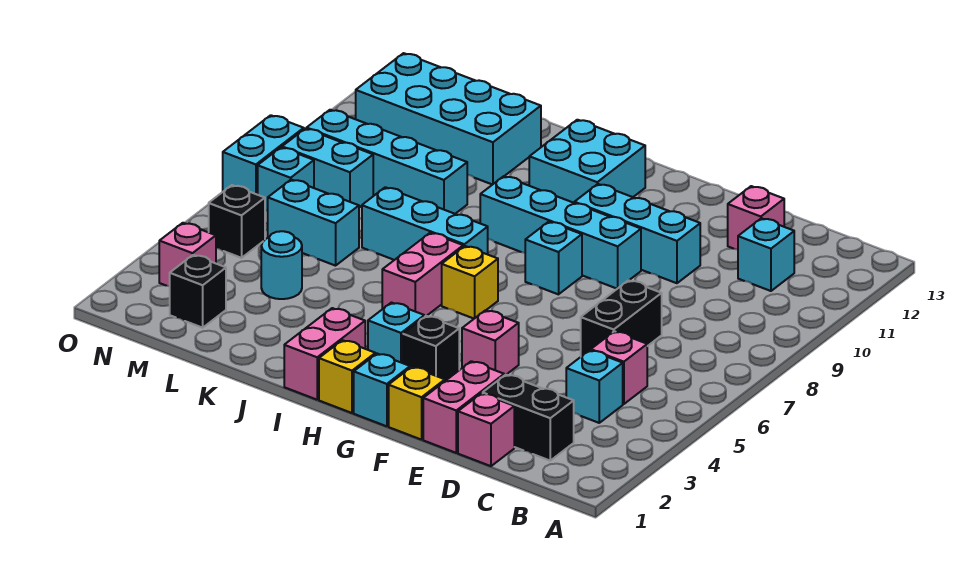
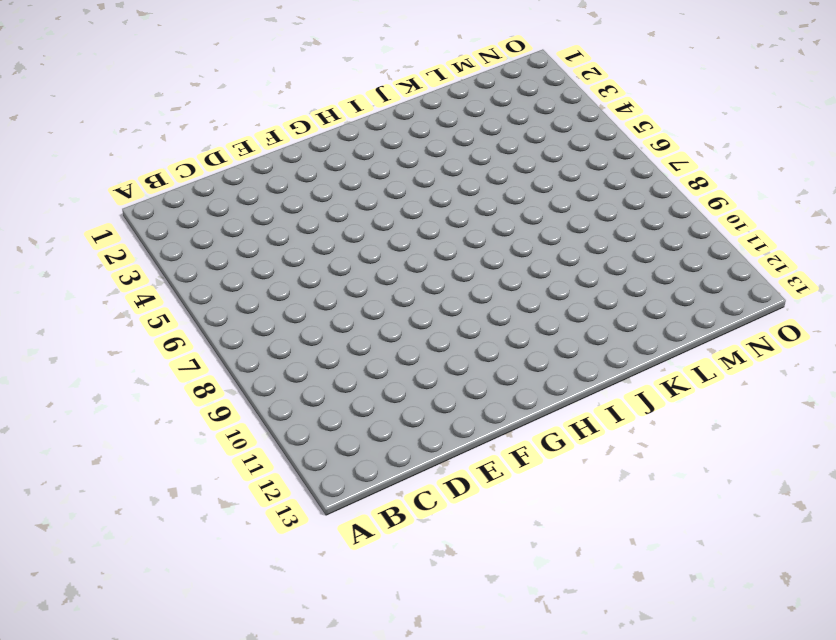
none -> black brick C2:D2 level 1
none -> cyan brick C4 level 1
none -> pink brick C5 level 1
none -> cyan brick C11 level 1

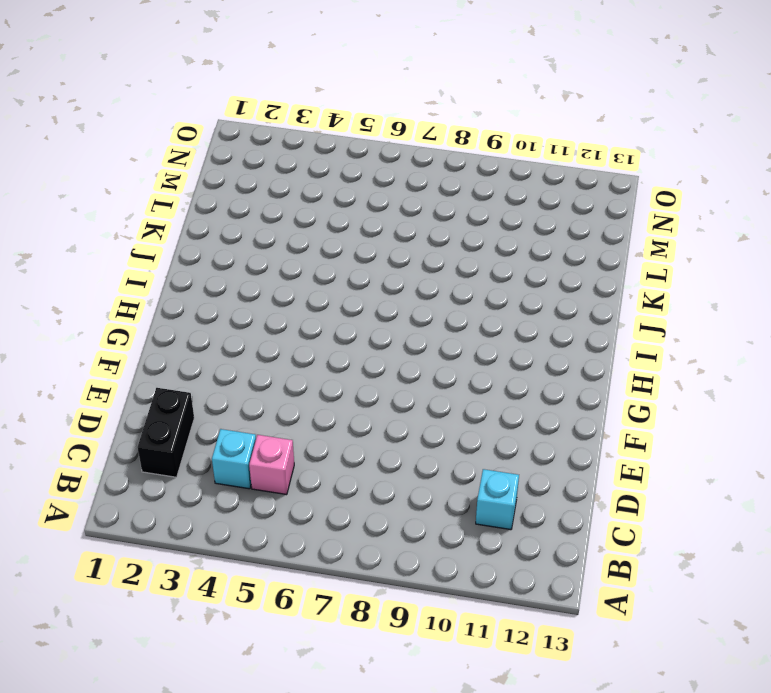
none -> pink brick D1 level 1
none -> black brick D6:D7 level 1
none -> pink brick D12 level 1
none -> pink brick E1:E2 level 1

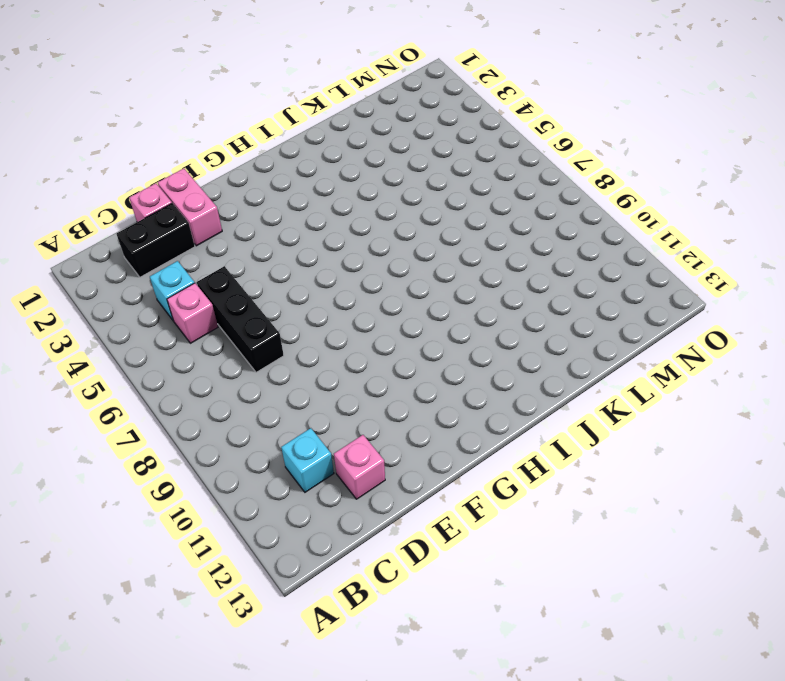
black brick D5:D7 level 1 -> black brick D6:D7 level 1
none -> cyan brick E10:G10 level 1
none -> yellow brick F1 level 1
none -> pink brick F4 level 1
none -> cyan brick F9:I9 level 1

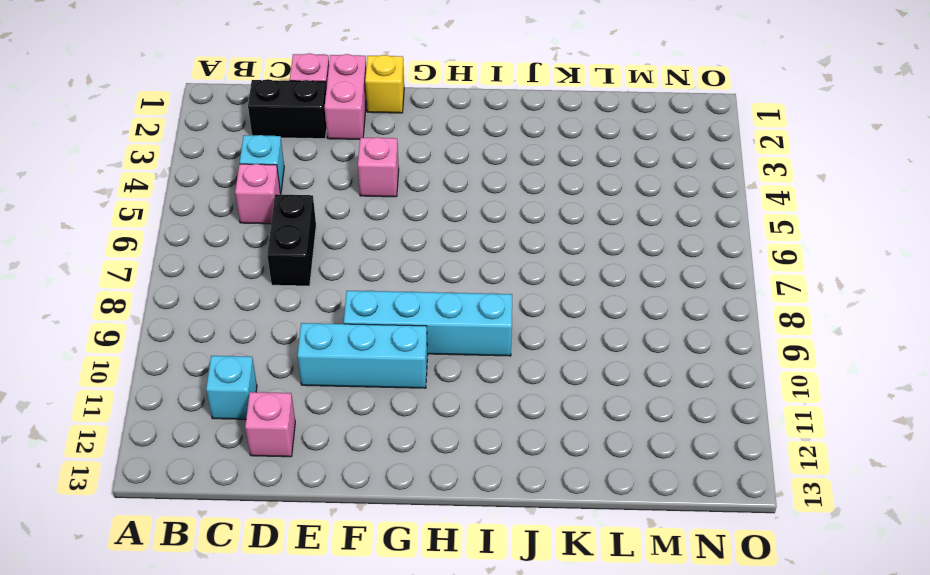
none -> cyan brick G1 level 1
none -> black brick G3 level 1
none -> cyan brick G8 level 1
none -> yellow brick H1 level 1

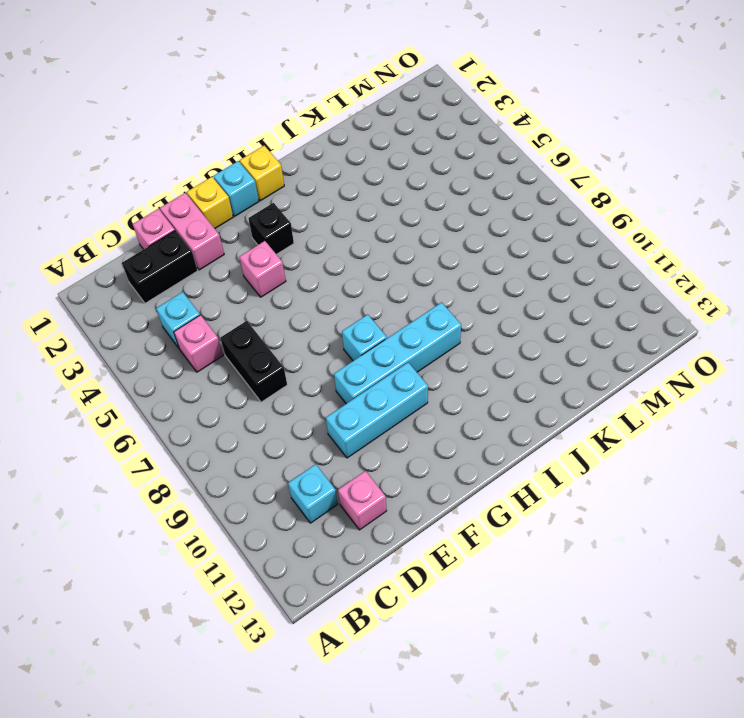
none -> cyan brick H3 level 1
none -> yellow brick H6 level 1
none -> cyan brick H11:I12 level 1
none -> pink brick I1:I2 level 1

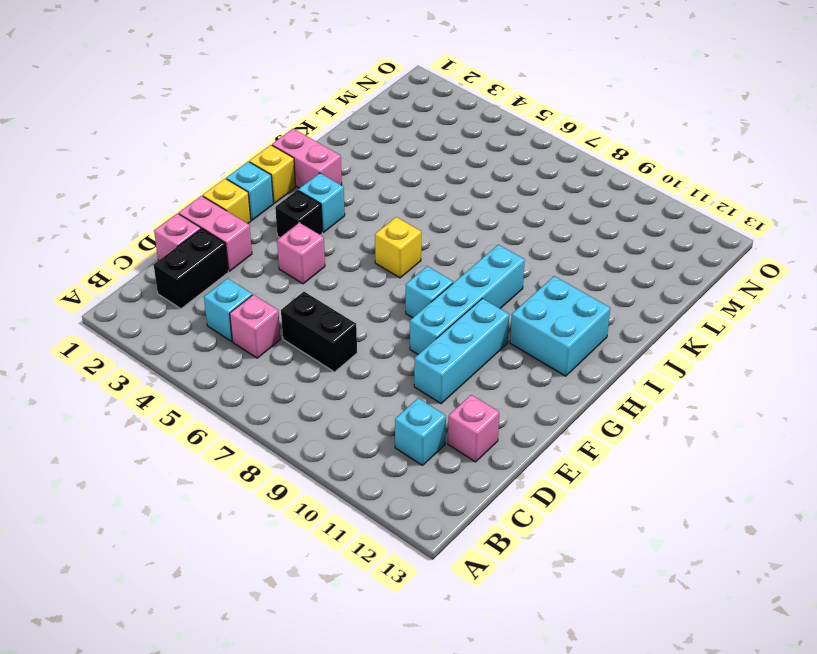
none -> pink brick I5:I6 level 1
none -> cyan brick I7:K7 level 1
none -> cyan brick K9:N9 level 1
none -> cyan brick K11:N12 level 1

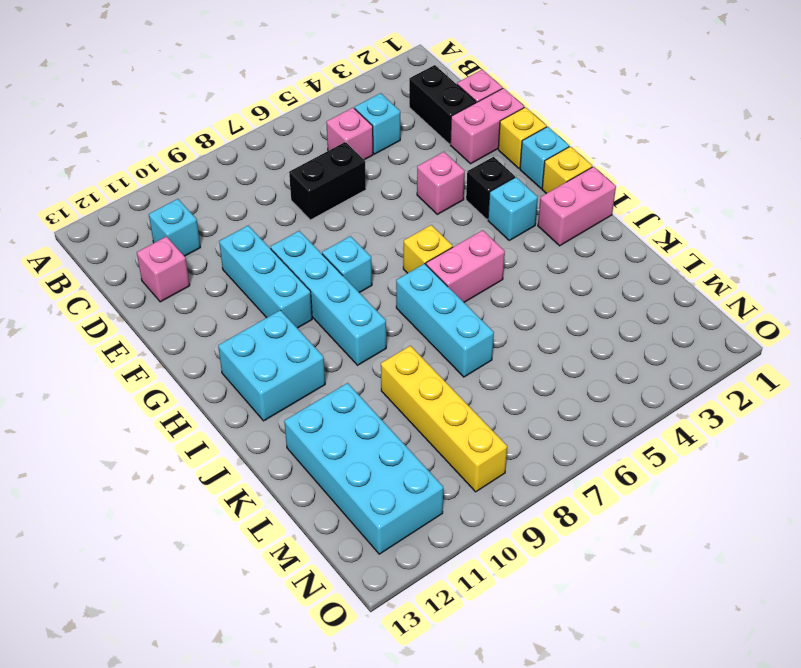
yellow brick K9:N9 level 1 -> cyan brick K9:N9 level 1
none -> cyan round brick L4 level 1
none -> cyan brick L6:M6 level 1
none -> black brick M2 level 1
none -> cyan brick M8:N8 level 1

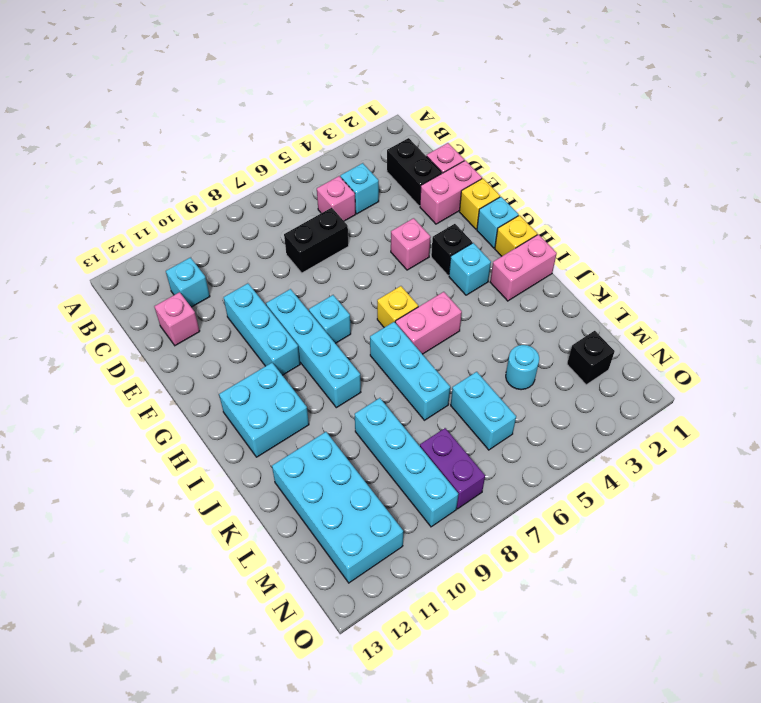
purple brick M8:N8 level 1 -> cyan brick M8:N8 level 1
none -> pink brick N3 level 1
none -> black brick N5 level 1
none -> cyan brick N7 level 1
none -> cyan brick O7:O8 level 1

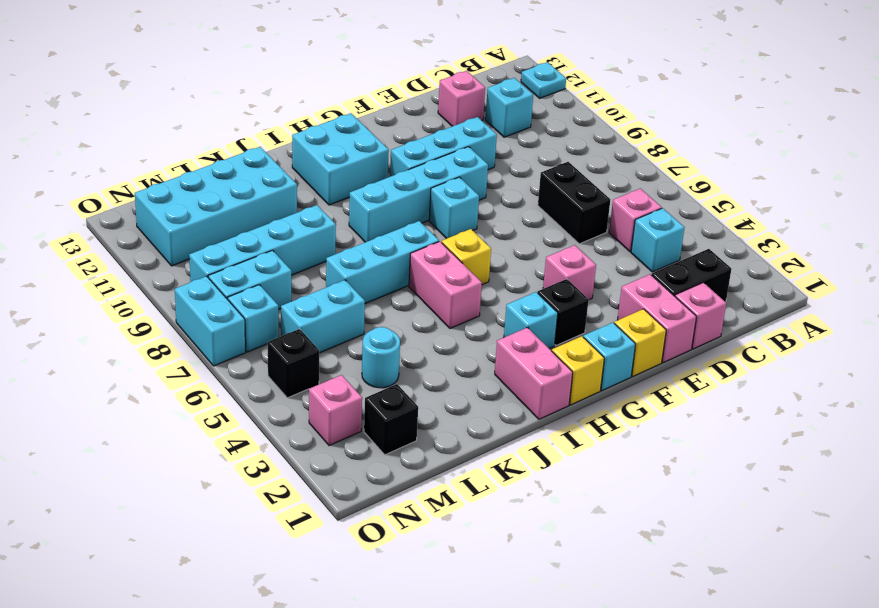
cyan plate A12 level 1 -> none

